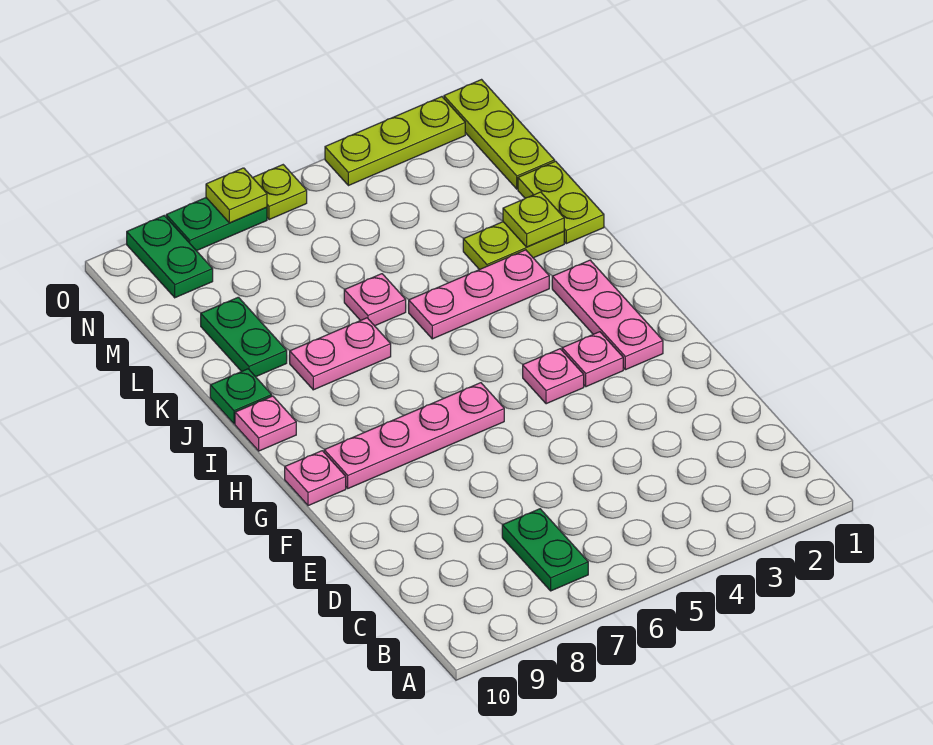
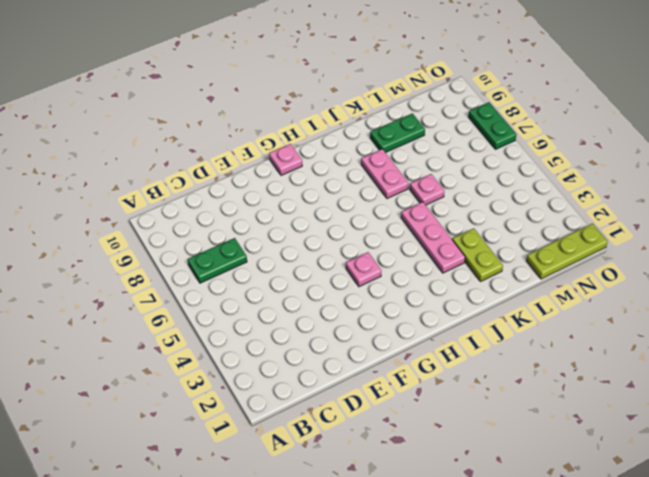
none -> pink plate G2:I2 level 1
none -> pink plate G3 level 1
none -> pink plate G6:G9 level 1

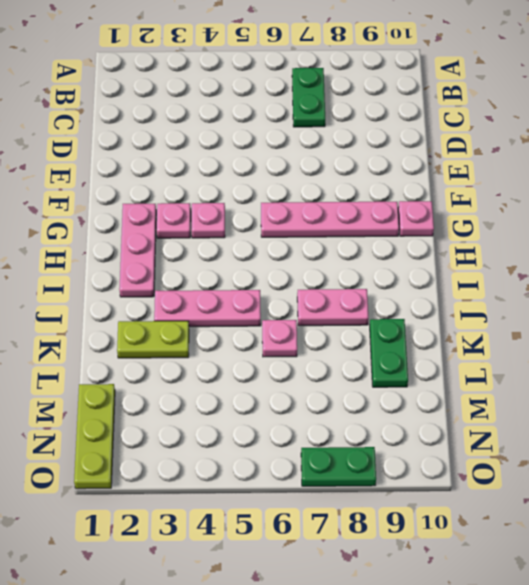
none -> pink plate I10 level 1
none -> green plate J10 level 1
none -> lime plate K1:L1 level 1

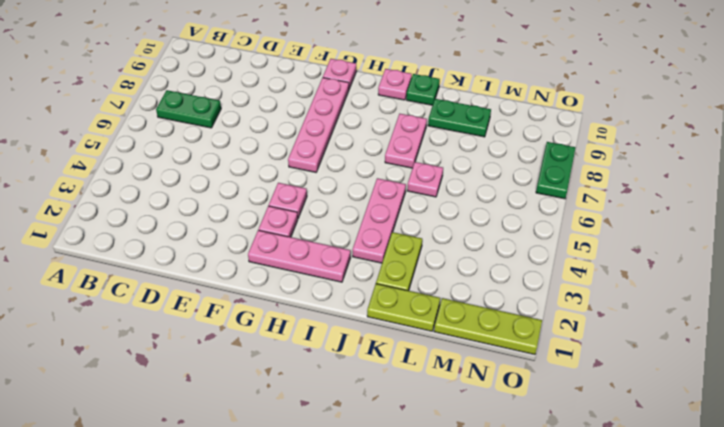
none -> green plate N9:O9 level 1
none -> lime plate O2:O4 level 1
none -> lime plate O6 level 1

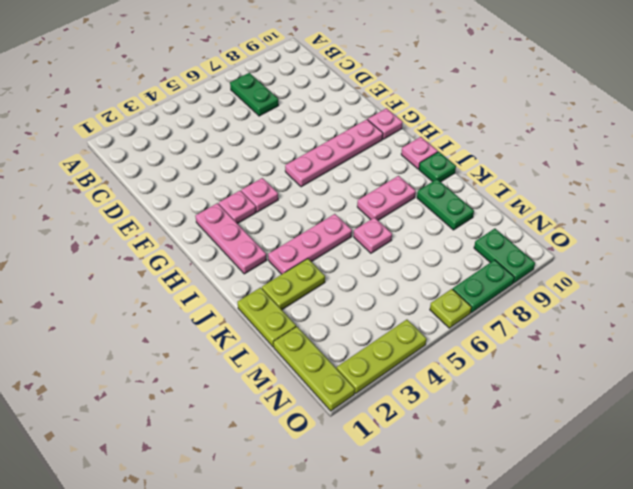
none -> lime plate K2 level 2
none -> lime plate O7 level 2

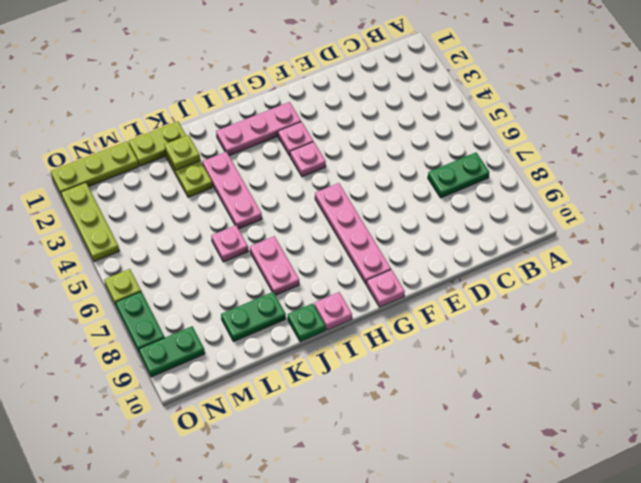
none -> lime plate O7 level 2

